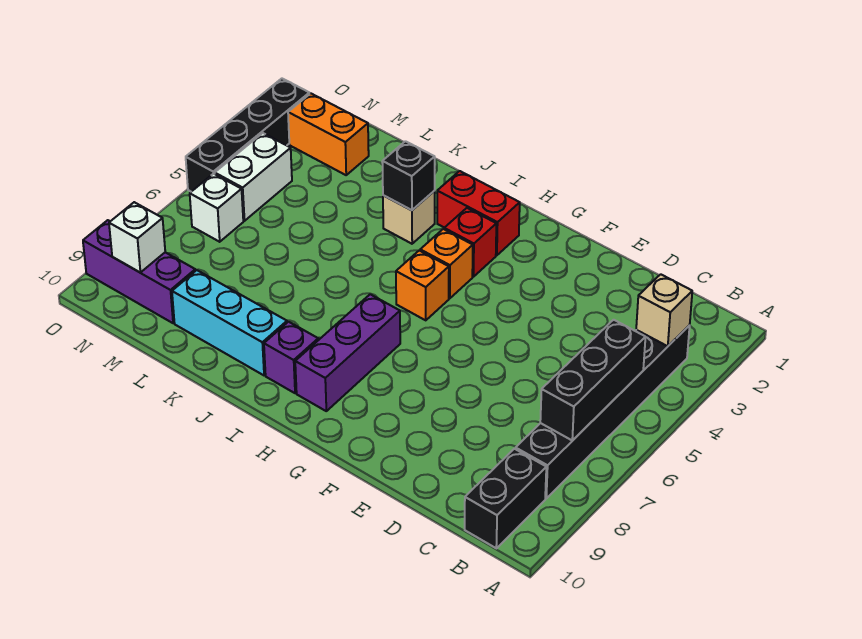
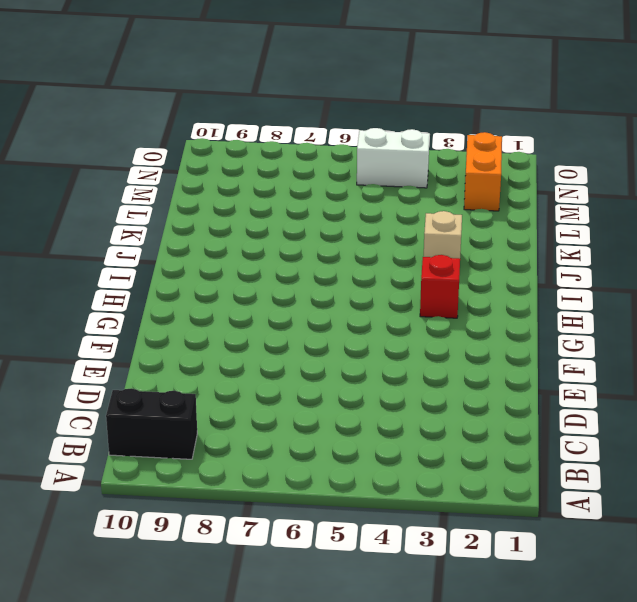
none -> black brick B3:B8 level 1
none -> red brick H2:I2 level 1
none -> orange brick H4 level 1

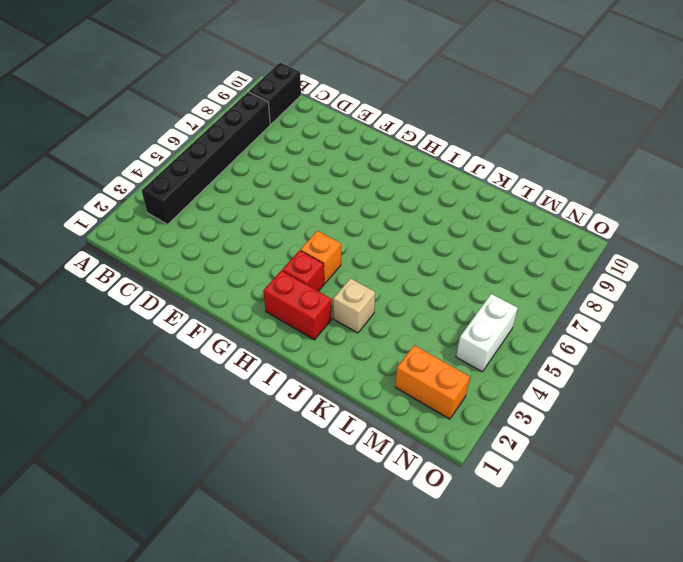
none -> orange brick H5 level 1
none -> purple brick H7:H9 level 1
none -> purple brick I9 level 1

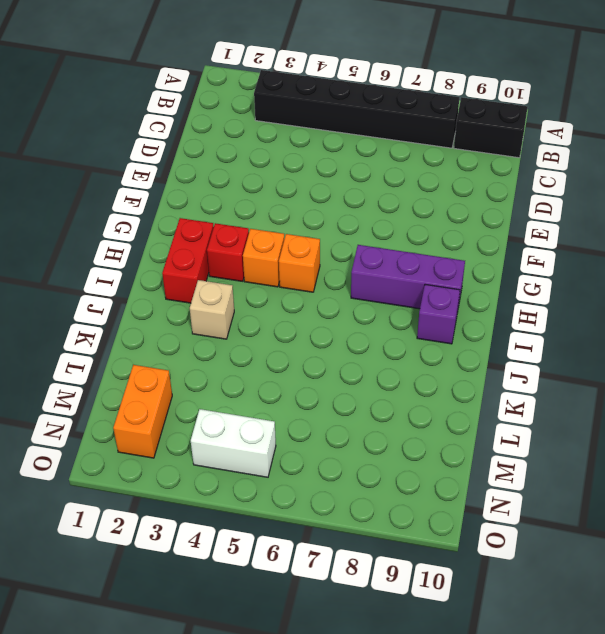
none -> cyan brick J9:L9 level 1
none -> purple brick M9:O9 level 1
none -> white brick N6 level 1

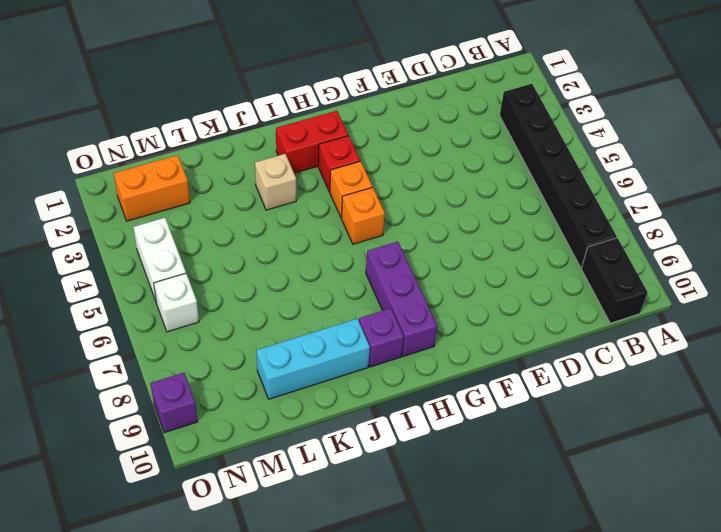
purple brick O9 level 1 -> purple brick M9:O9 level 1
none -> black brick O2:O5 level 1
none -> tan brick B3 level 2
none -> black brick B5:B7 level 2

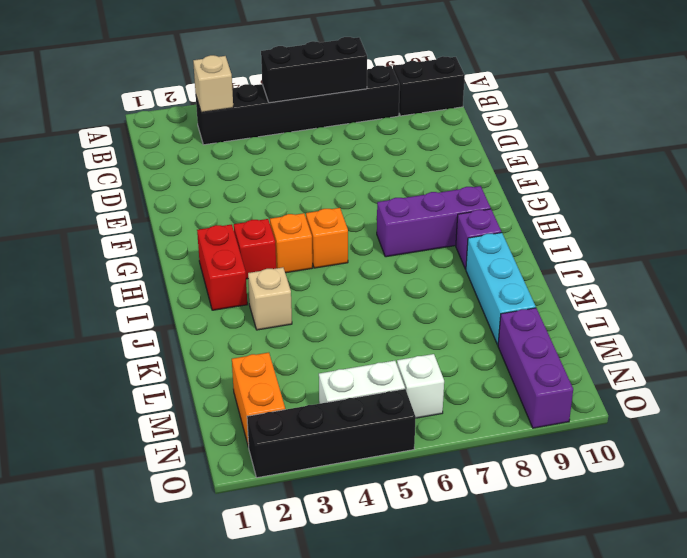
none -> black brick J3 level 2
none -> white brick N9 level 2

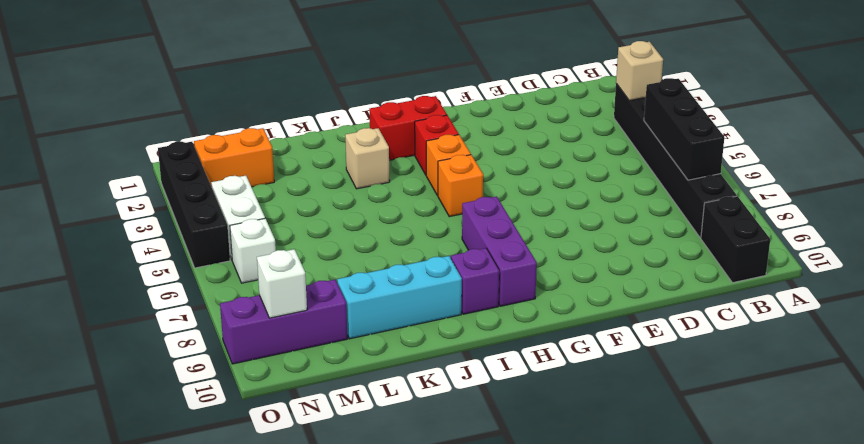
none -> black brick J3 level 2

